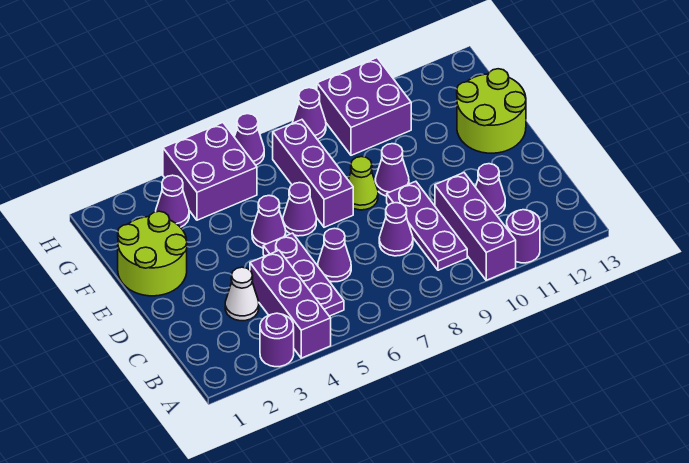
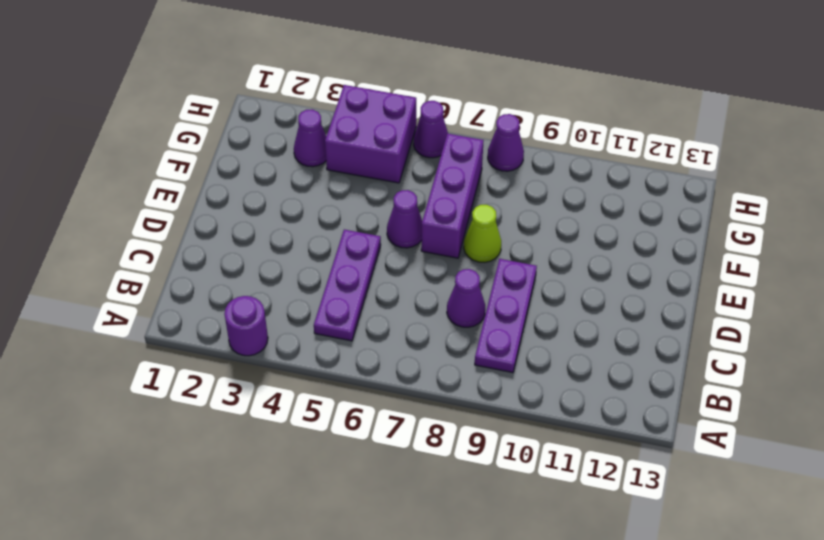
none -> purple brick A4:C4 level 1
none -> purple brick A10:C10 level 1
none -> purple round brick A11 level 1

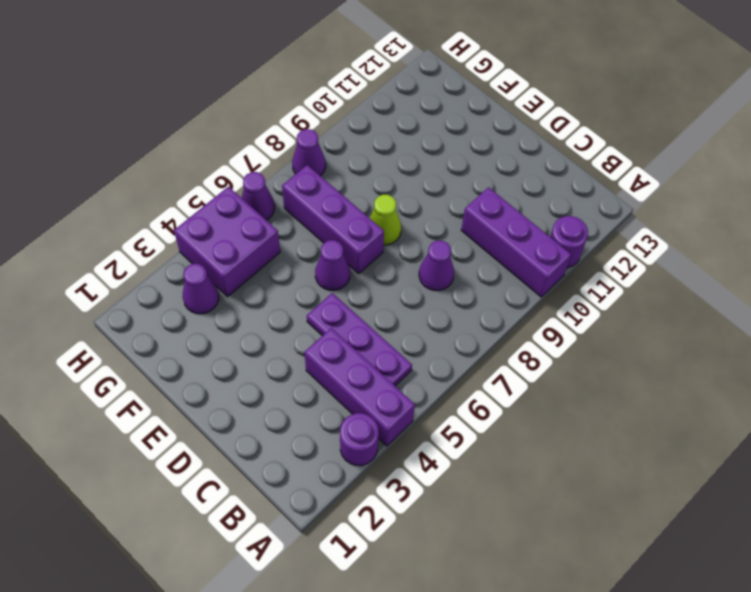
none -> purple plate B9:D9 level 1
none -> white cone C3 level 1
none -> purple cone C6 level 1

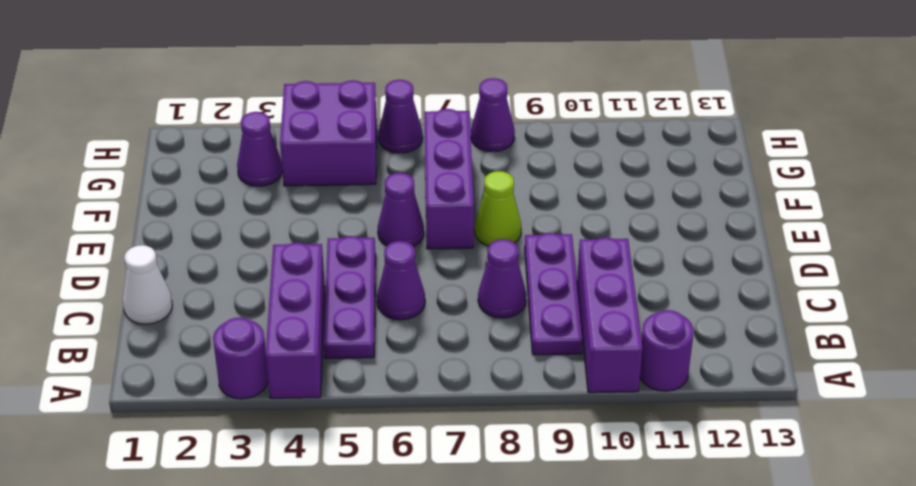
white cone C1 level 1 -> white cone C3 level 1
none -> purple cone C11 level 1
none -> lime round brick E1:F2 level 1
none -> purple cone E5 level 1

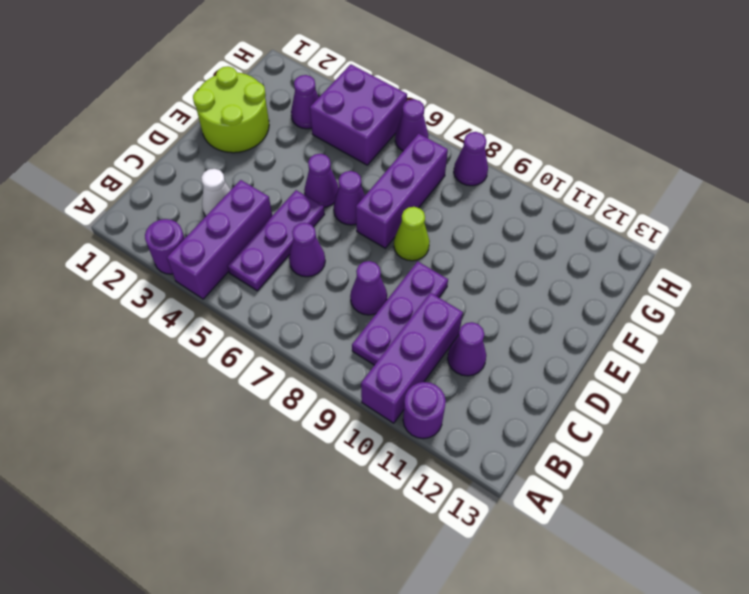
none -> purple cone E9 level 1
none -> lime round brick E12:F13 level 1
none -> purple brick G9:H10 level 1

